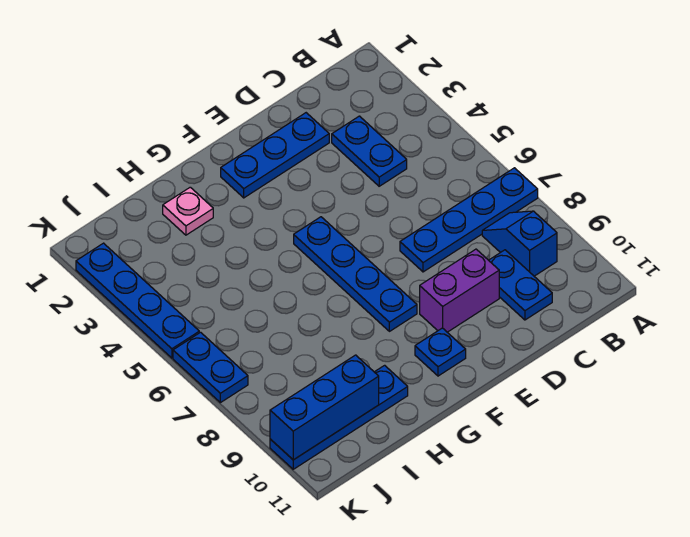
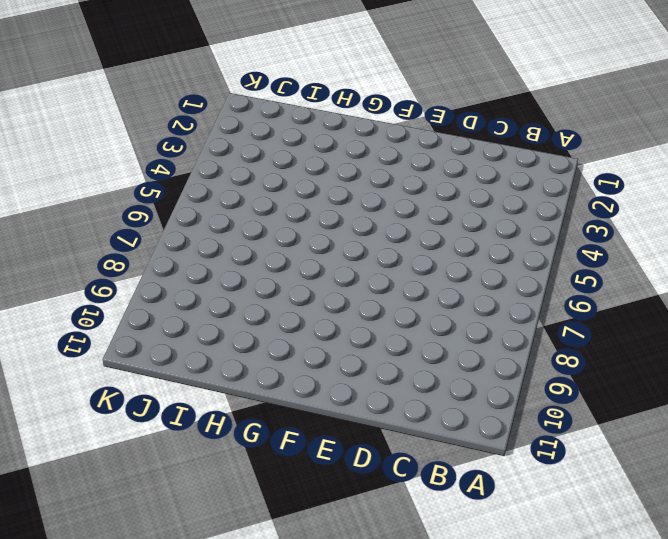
none -> blue plate A7:D7 level 1
none -> blue slope B8:B9 level 1 top 9
none -> blue plate C3:C4 level 1

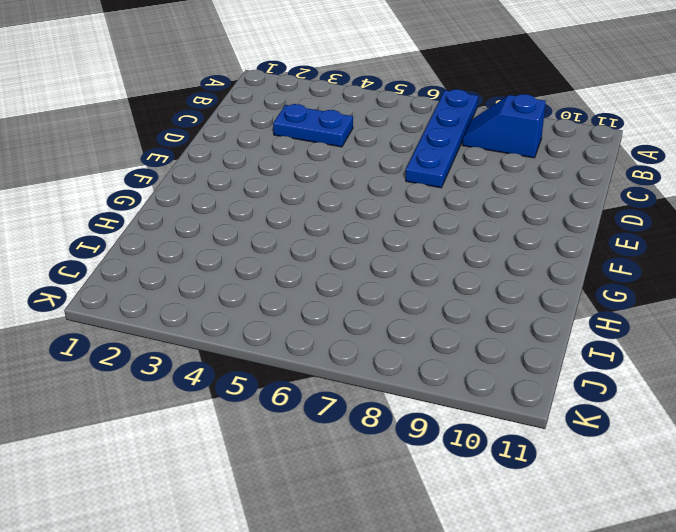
none -> blue plate C9:C10 level 1
none -> blue plate D2:F2 level 1
none -> purple brick D9:E9 level 1

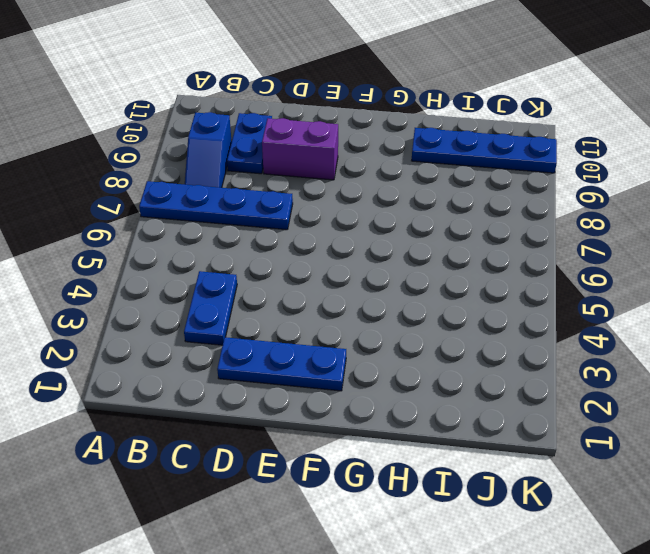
none -> blue plate F5:F8 level 1
none -> blue plate F10 level 1
none -> pink plate H2 level 1

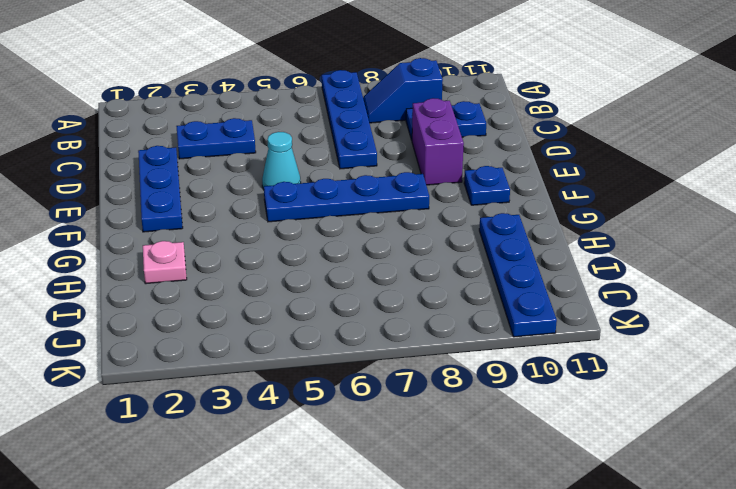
cyan cone E5 level 1 -> none
none -> blue plate K2:K5 level 1
none -> blue plate K6:K7 level 1
none -> blue brick I10:K10 level 2

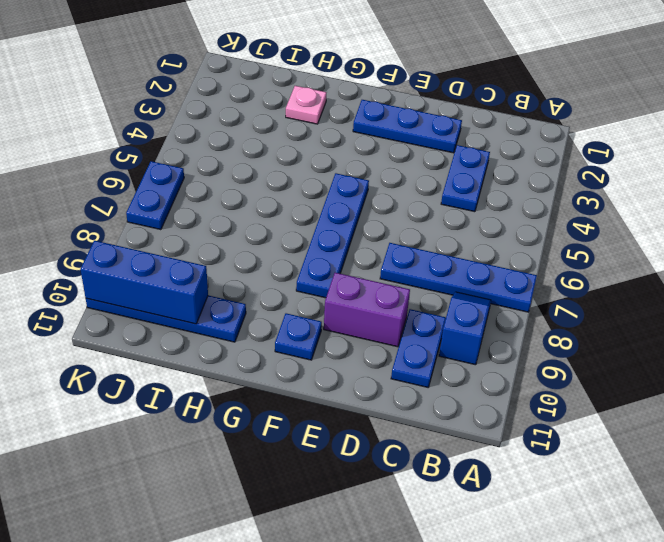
none -> blue plate K2:K5 level 1

